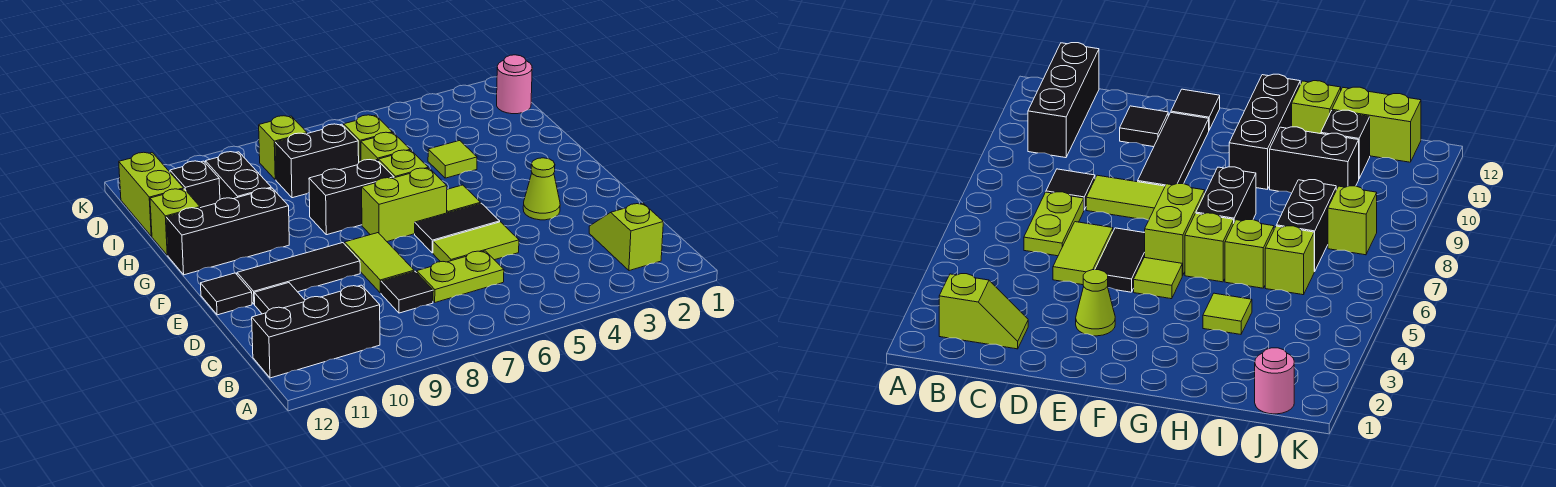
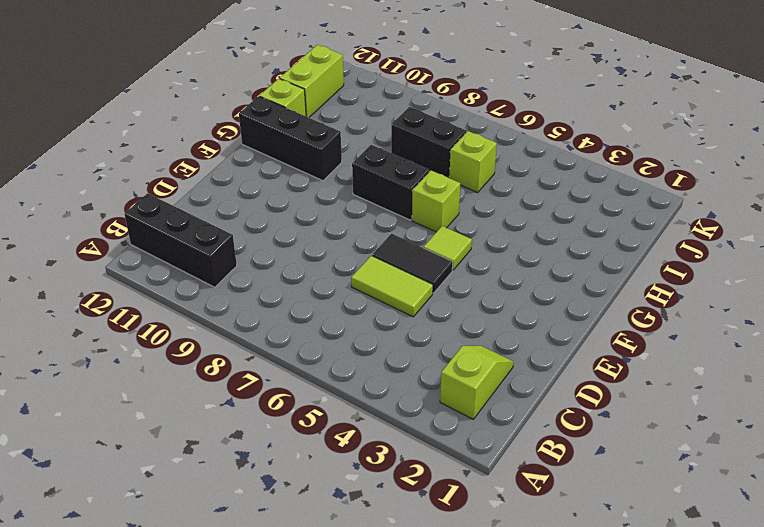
none -> lime plate C6:C7 level 1
none -> black tile C8 level 1
none -> lime tile D8:E8 level 1

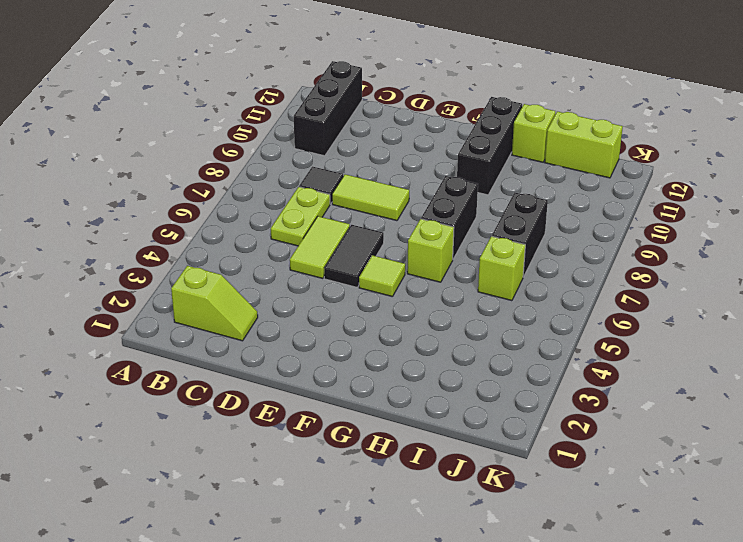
none -> black tile D11 level 1
none -> lime cone E3 level 1
none -> black tile E9:E11 level 1

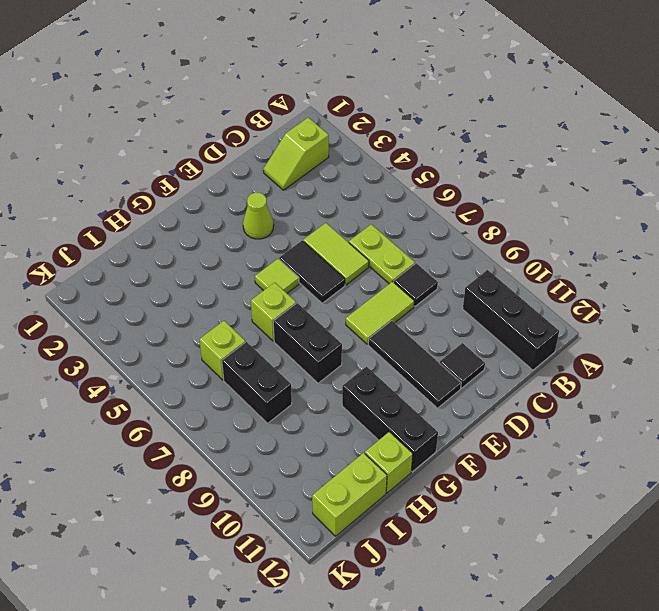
none -> black tile E12 level 1
none -> lime brick F6:F7 level 1
none -> lime tile H4 level 1

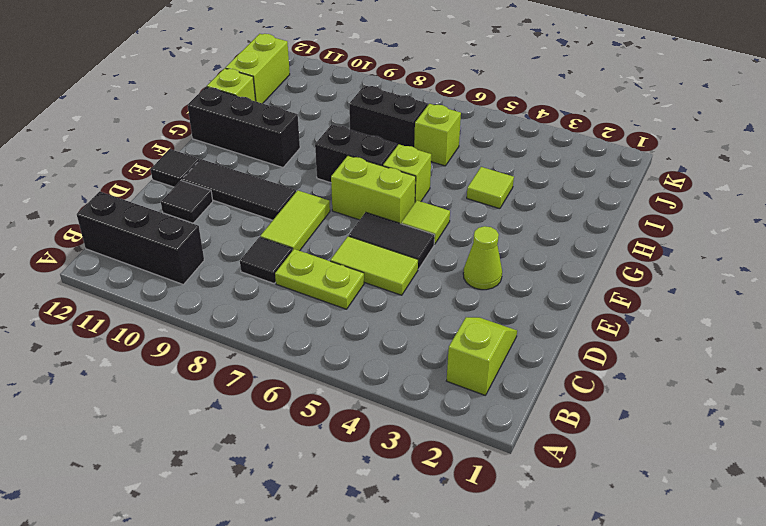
none -> lime brick H6 level 1
none -> black brick H10:I10 level 1
none -> black brick I11 level 1

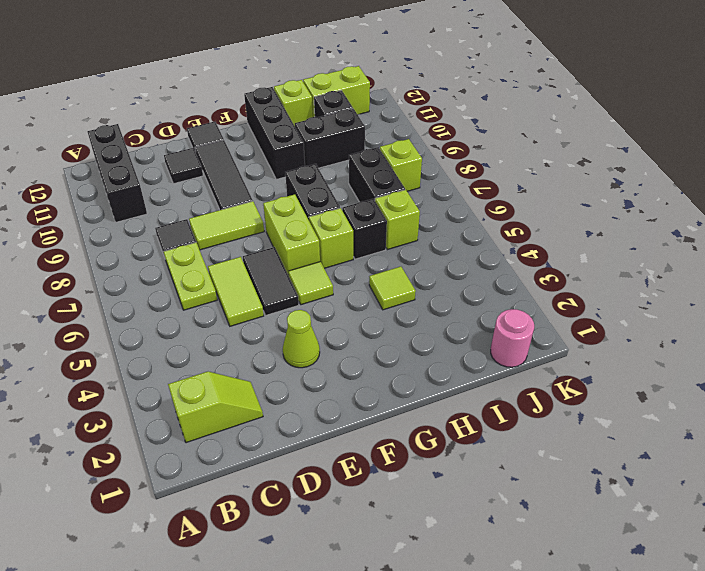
black brick H6 level 1 -> lime brick H6 level 1

